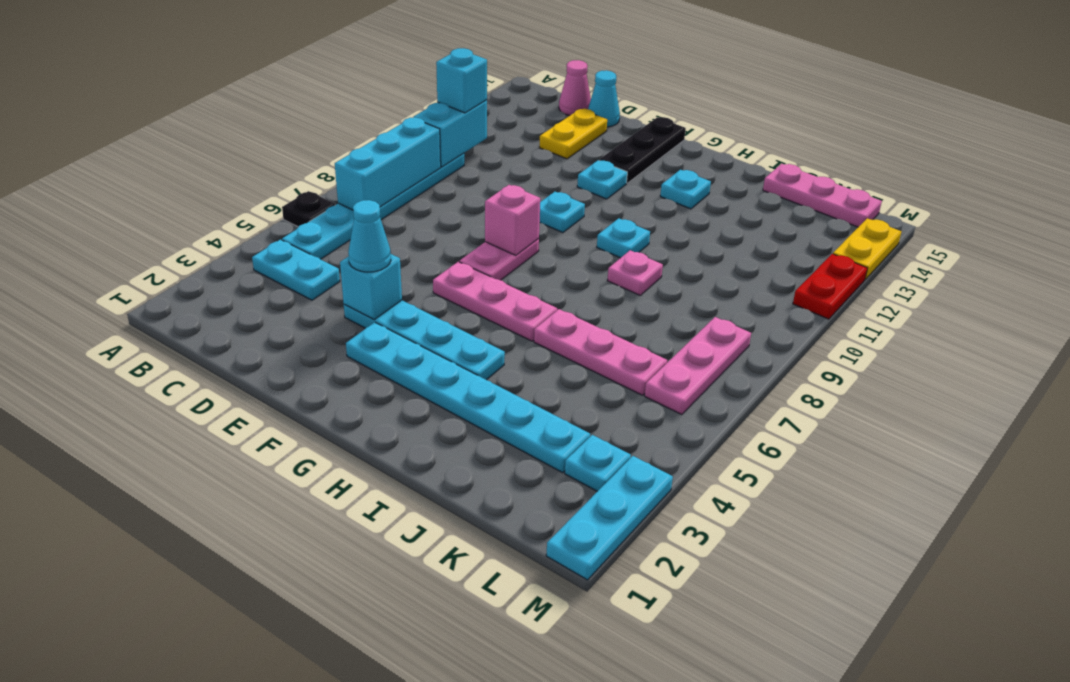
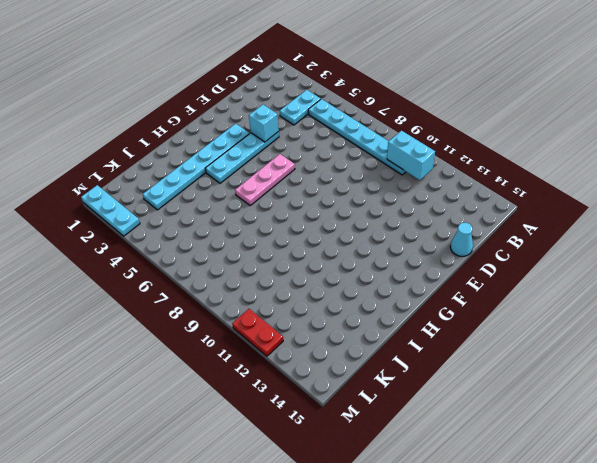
none -> black plate A6 level 1
none -> pink cone C15 level 1
none -> yellow plate D13:D14 level 1

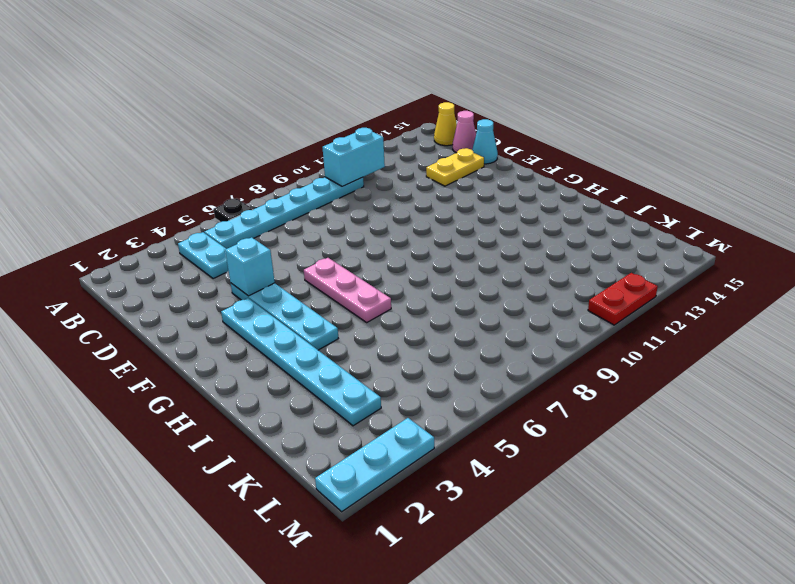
yellow cone B15 level 1 -> none
none -> pink plate F7:F8 level 1
none -> cyan plate F10 level 1
none -> cyan plate F12 level 1

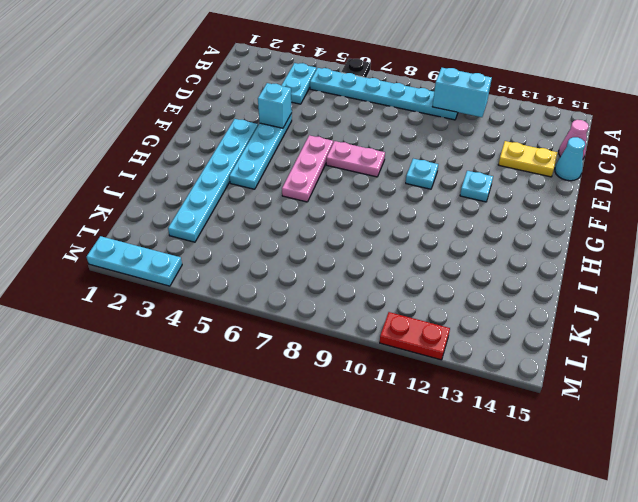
none -> black plate F13:F15 level 1
none -> cyan plate H10 level 1
none -> cyan plate H13 level 1

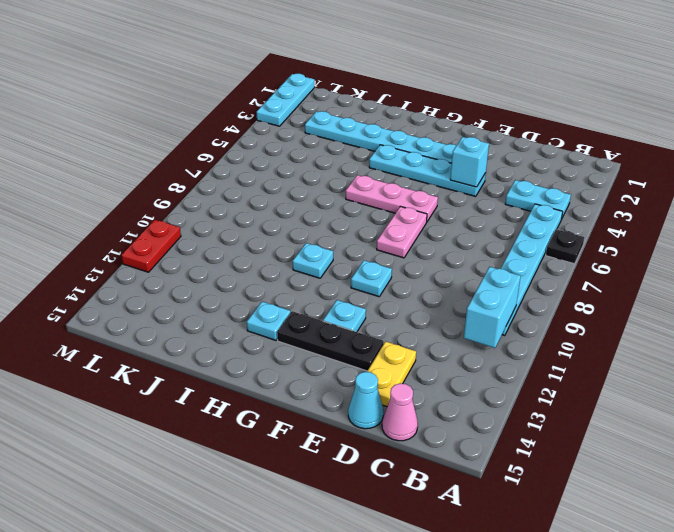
black plate E13:G13 level 1 -> black plate F13:F15 level 1
none -> pink plate I6:K6 level 1
none -> pink plate I9 level 1
none -> pink plate J15:L15 level 1

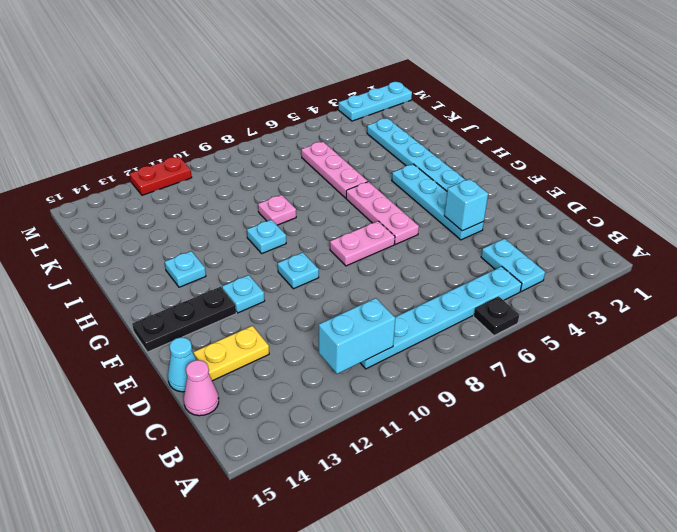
none -> pink plate J15:L15 level 1
none -> cyan plate L3 level 1
none -> pink plate L6:L8 level 1

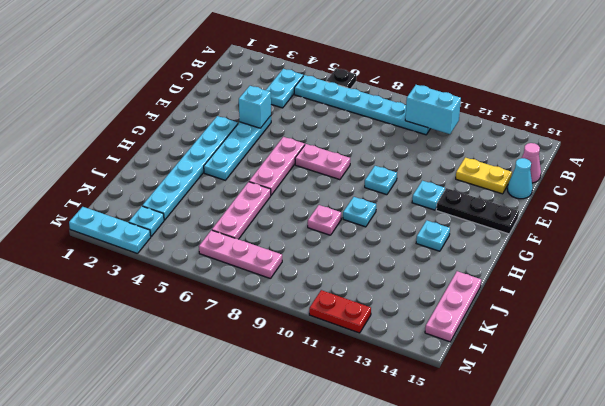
none -> yellow plate M13:M14 level 1
none -> cyan brick B7:B9 level 2
none -> pink brick F8 level 2

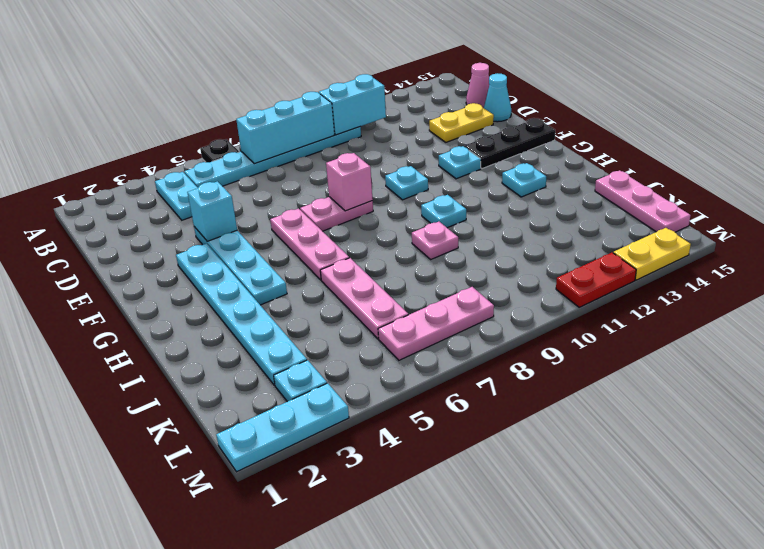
none -> cyan brick B11 level 3
none -> cyan cone E4 level 3

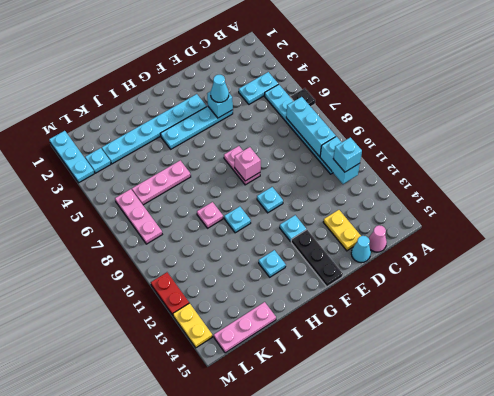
none -> pink plate F6:H6 level 1

